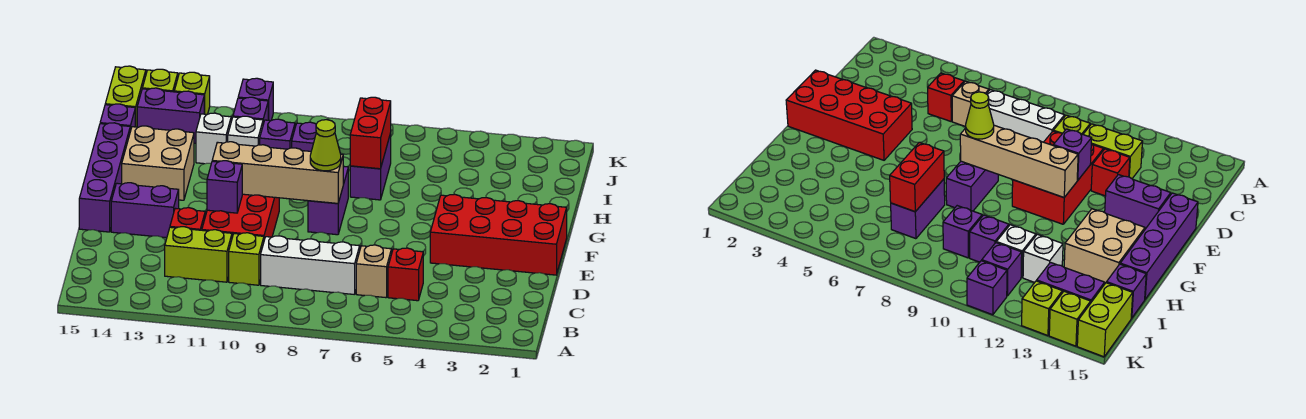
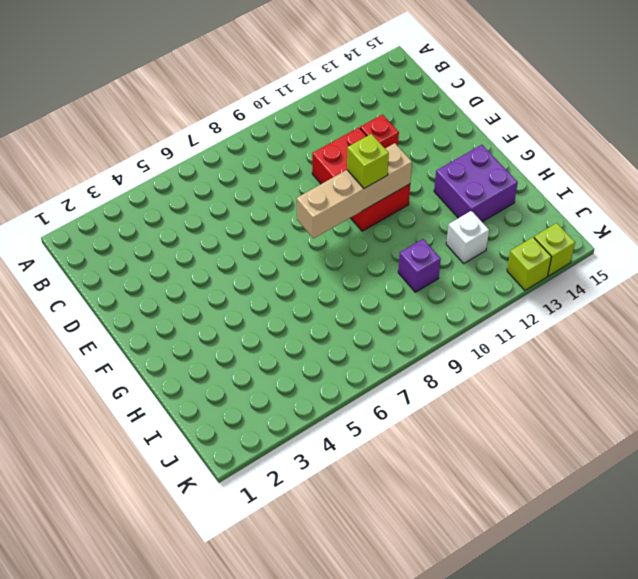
lime brick F10 level 3 -> lime brick C10 level 1
purple brick G13:H14 level 1 -> tan brick G13:H14 level 1
none -> red brick C5 level 1
none -> tan brick C6 level 1
none -> white brick C7:C9 level 1

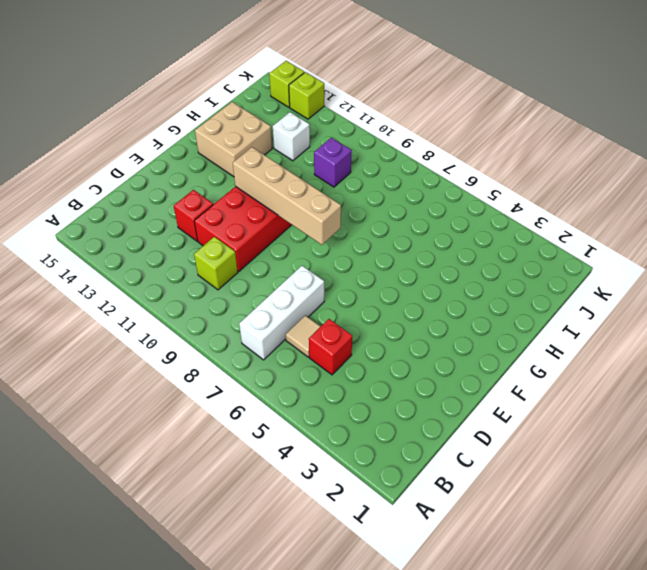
white brick B7:D7 level 1 -> white brick C7:C9 level 1
tan tile C6 level 1 -> tan brick C6 level 1
none -> lime brick C11:C12 level 1
none -> red brick E1:F4 level 1
none -> purple brick E13:E14 level 1

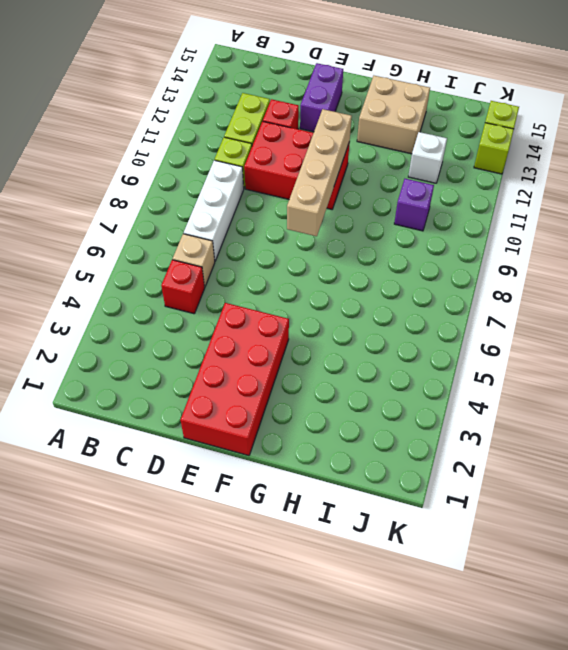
none -> purple brick E15:H15 level 1
none -> purple brick F8:G8 level 1
none -> purple brick H7:I7 level 1

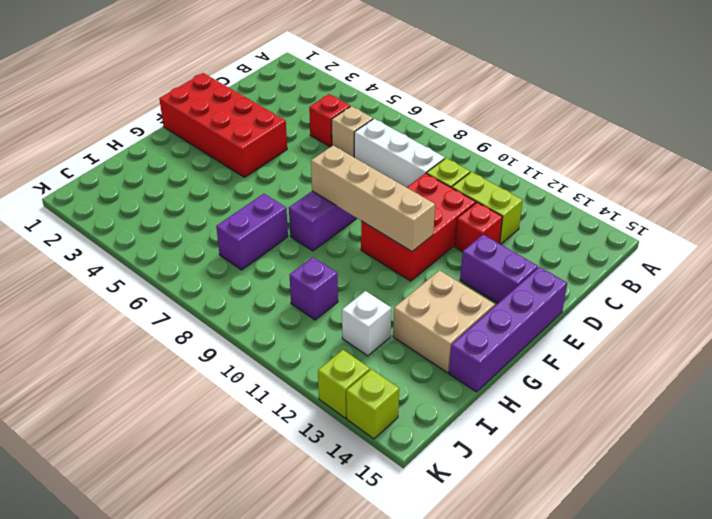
none -> purple brick I9 level 1
none -> white brick I11 level 1
none -> purple brick I15 level 1

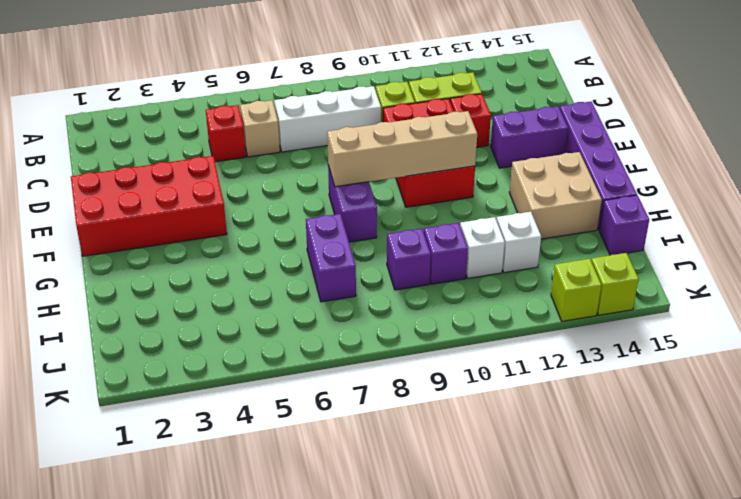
none -> purple brick J11 level 1
none -> purple brick J13:J14 level 1
none -> lime brick J15:K15 level 1

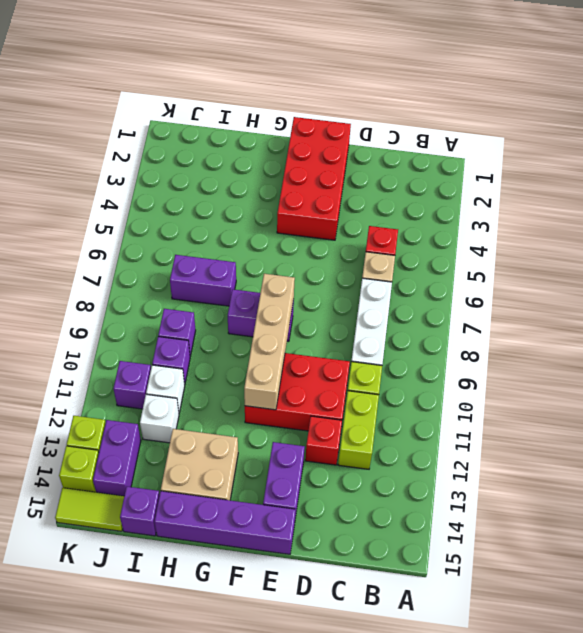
lime tile J15:K15 level 1 -> lime brick J15:K15 level 1
none -> purple brick K11 level 1
none -> purple brick E11 level 2
none -> red brick H7:I7 level 2

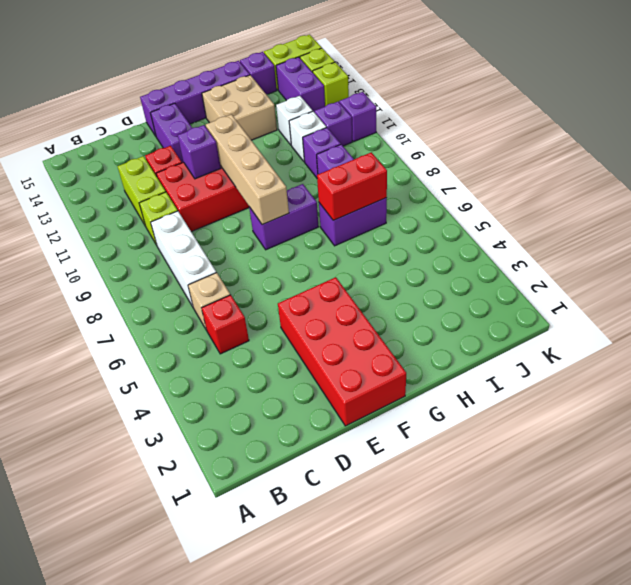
none -> lime cone F8 level 3

